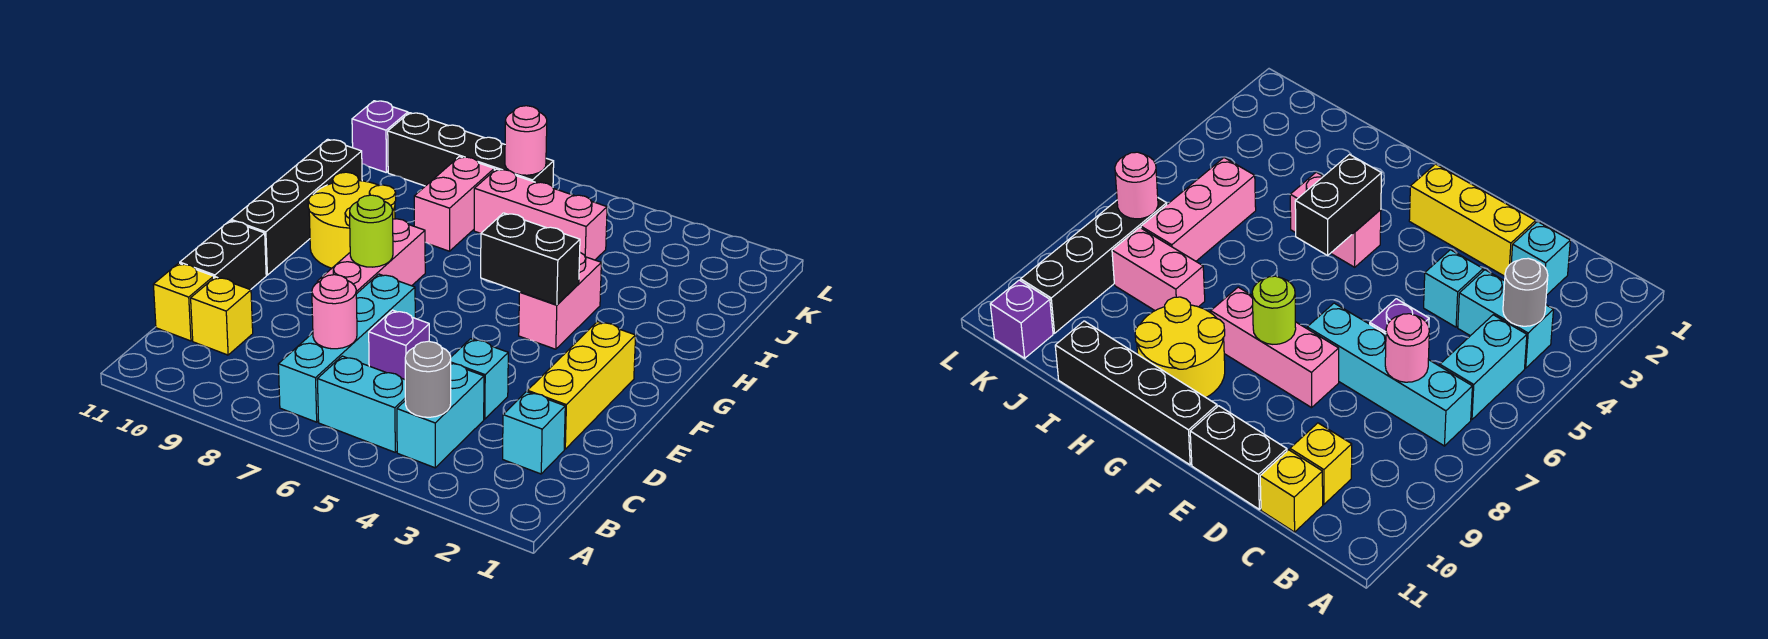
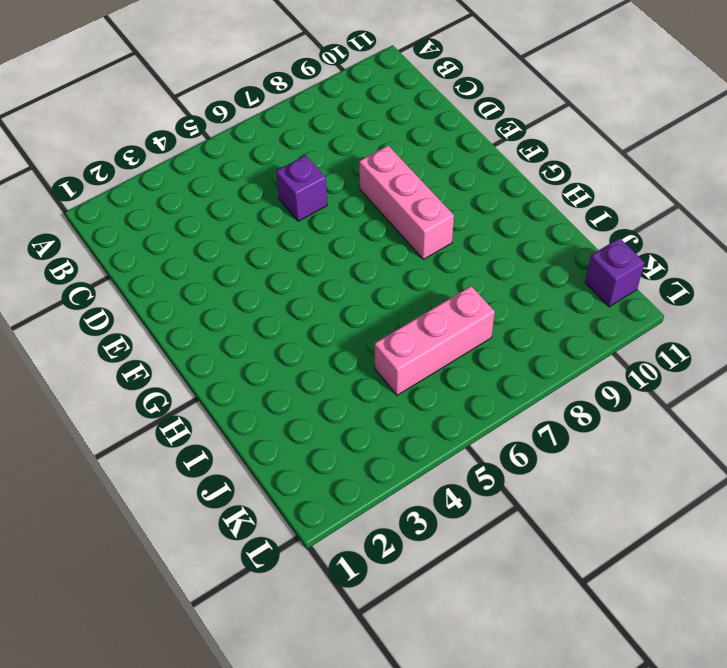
none -> cyan brick B4:C4 level 1
none -> cyan brick B5:B6 level 1
none -> cyan brick B7:E7 level 1

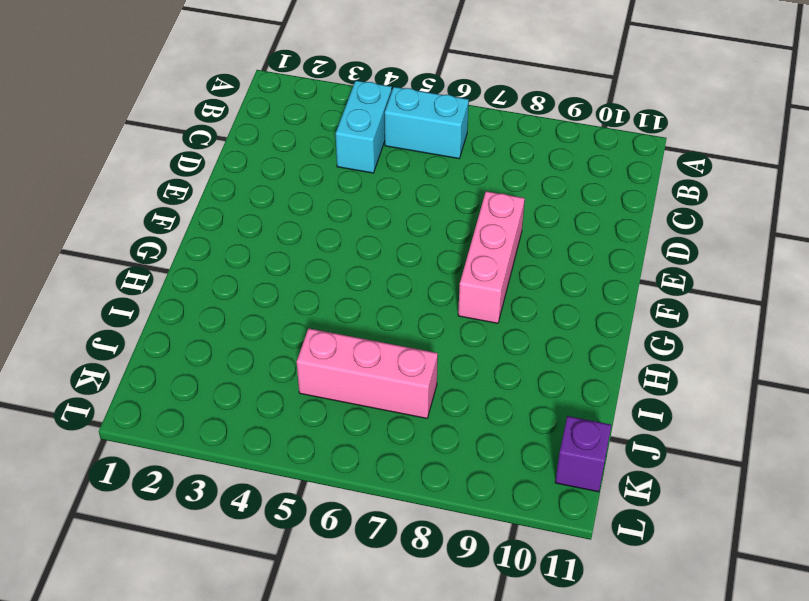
none -> cyan brick B7:E7 level 1
none -> cyan brick C2 level 1
none -> yellow brick C10 level 1

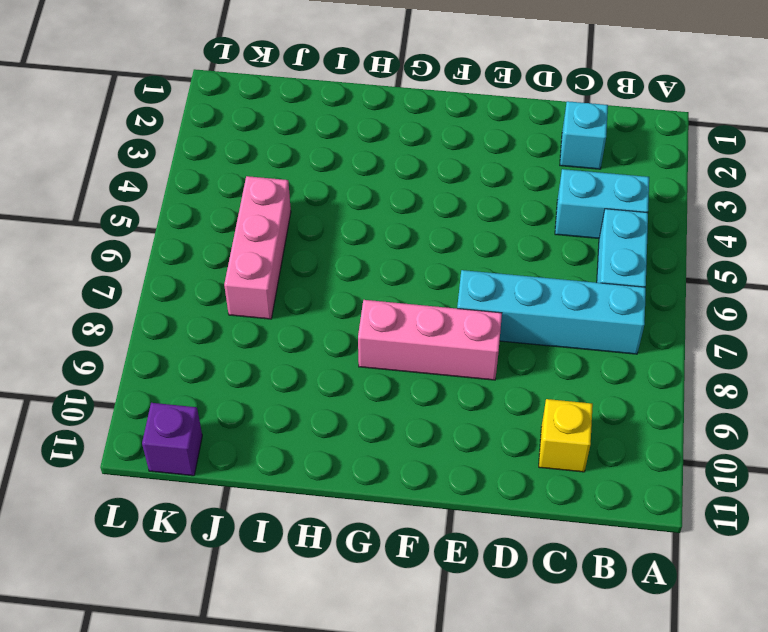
none -> yellow brick C11 level 1
none -> yellow brick D2:F2 level 1
none -> cyan brick D4 level 1

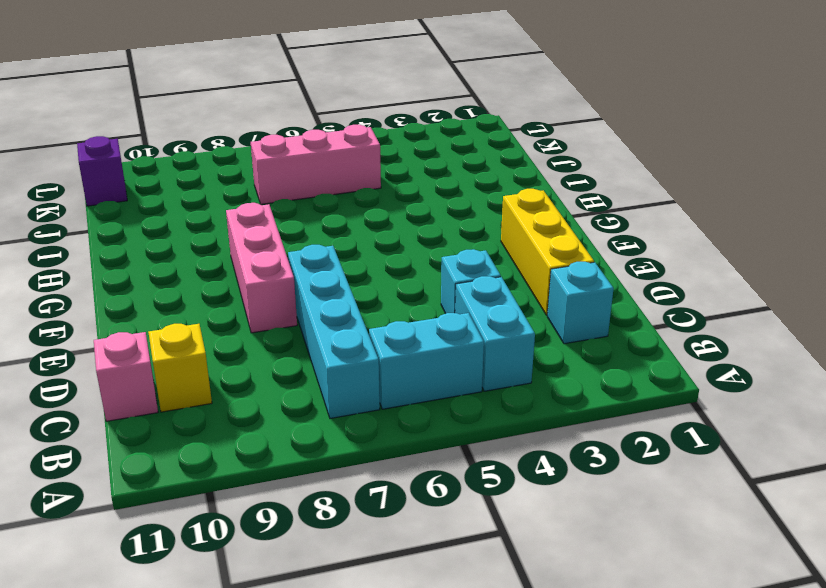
pink brick C11 level 1 -> yellow brick C11 level 1
none -> purple brick D6 level 1
none -> black brick D11:E11 level 1
none -> black brick F11:I11 level 1

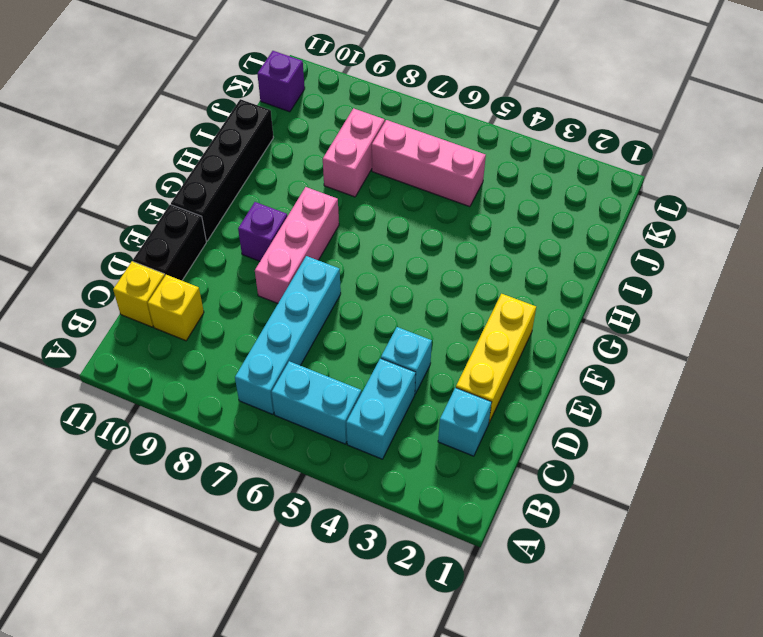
purple brick F9 level 1 -> purple brick D6 level 1
none -> pink brick G4:H4 level 1
none -> yellow round brick G9:H10 level 1
none -> black brick K7:K10 level 1

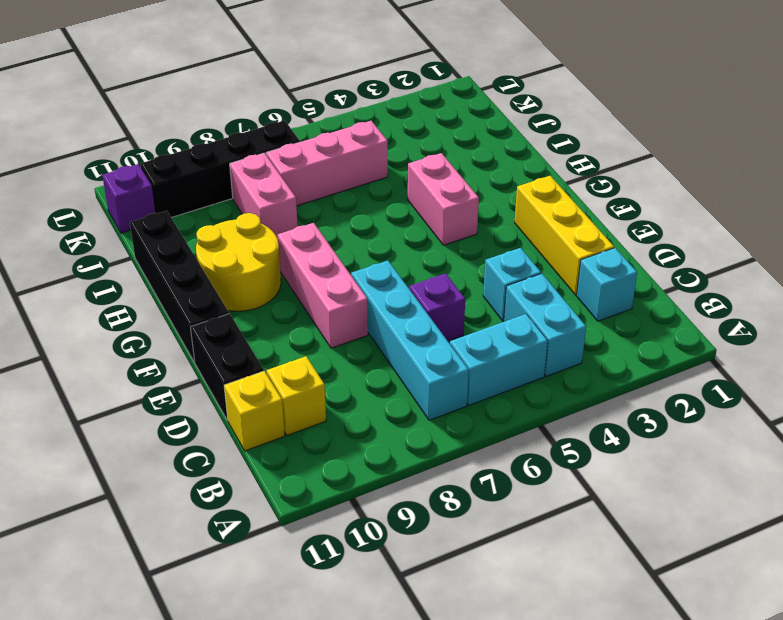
none -> grey round brick B4 level 2
none -> pink round brick C7 level 2
none -> lime round brick F8 level 2

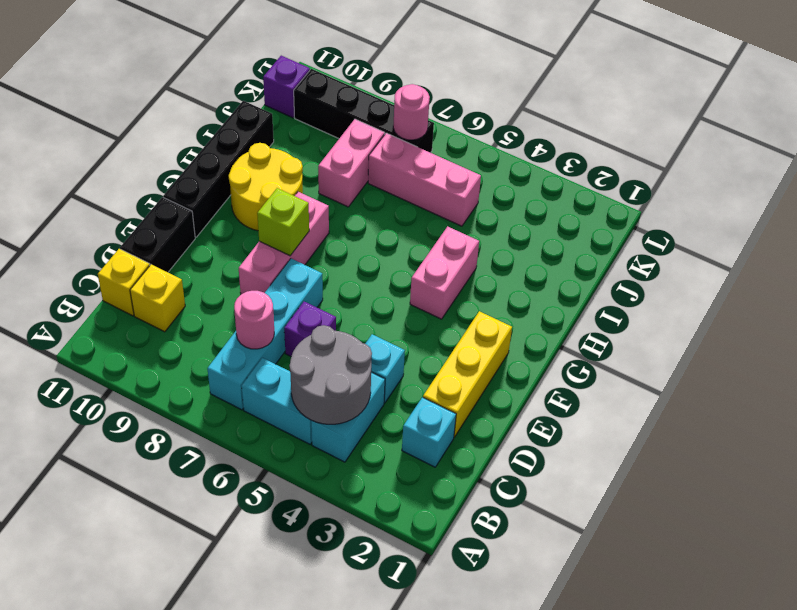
grey round brick B4:C5 level 2 -> grey round brick B4 level 2
lime brick F8 level 2 -> lime round brick F8 level 2
none -> black brick G4:G5 level 2

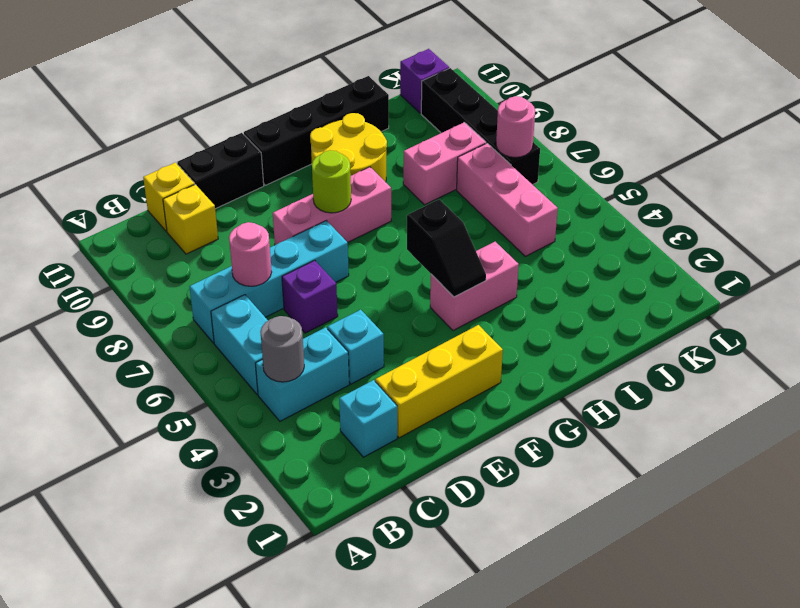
black slope G4:G5 level 2 top 5 -> black brick G4:G5 level 2

